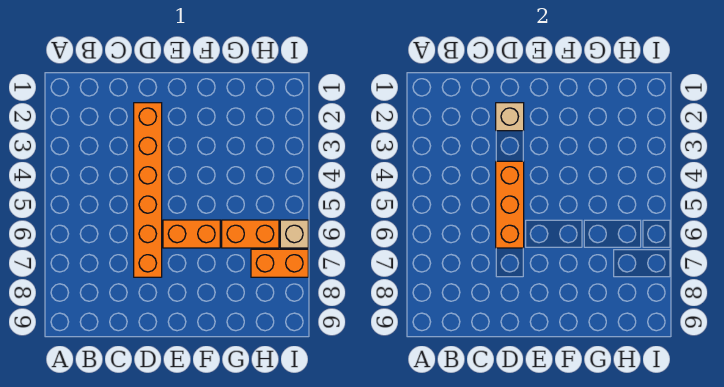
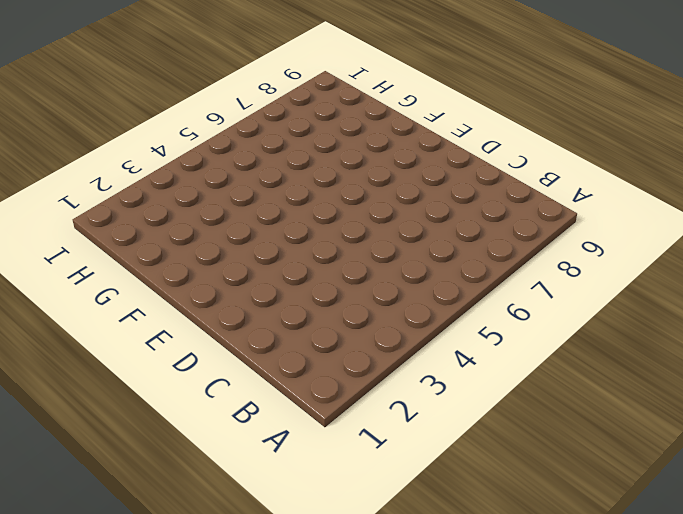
none -> orange brick D2:D7 level 1
none -> orange brick E6:F6 level 1

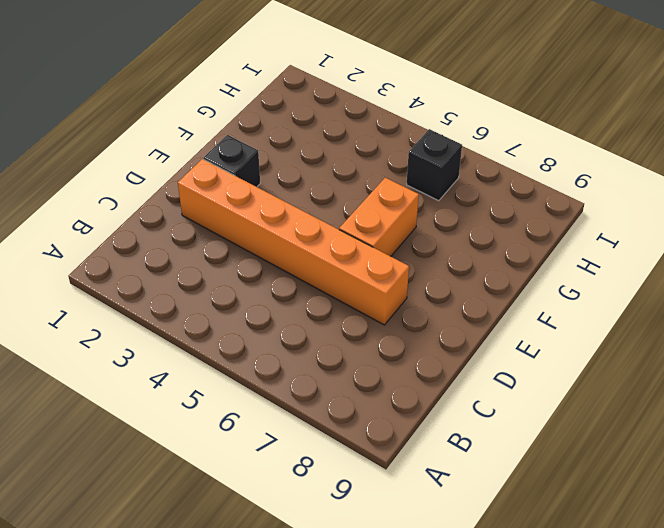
black brick E2 level 1 -> none
black brick H6 level 1 -> orange brick G6:H6 level 1
none -> orange brick H7:I7 level 1
none -> tan brick I6 level 1

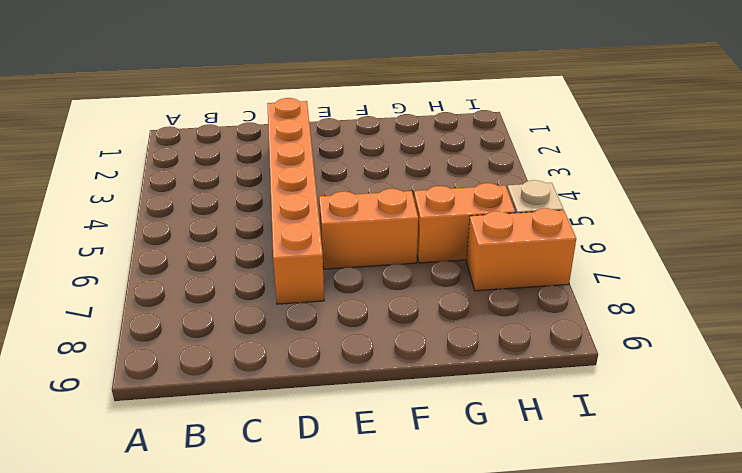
none -> tan brick D2 level 2
none -> orange brick D4:D6 level 2

